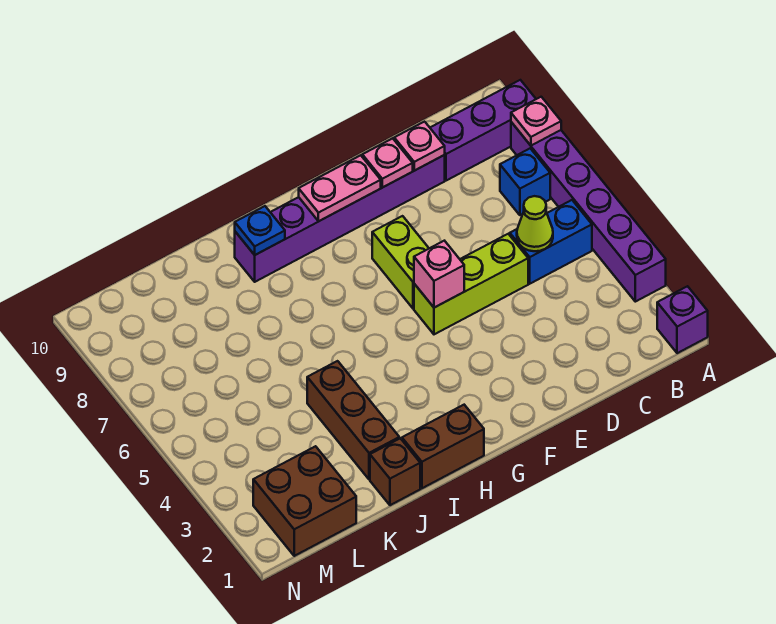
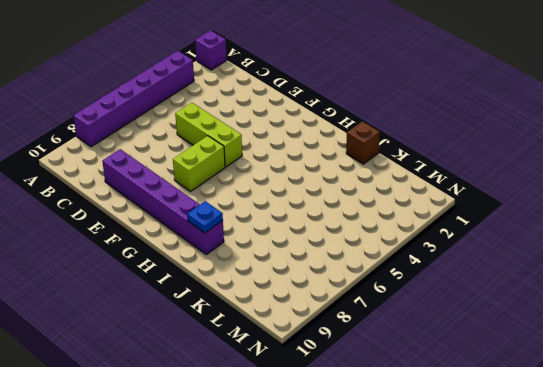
none -> purple brick A9:C9 level 1
none -> blue brick B5:C5 level 1
none -> blue brick B7 level 1

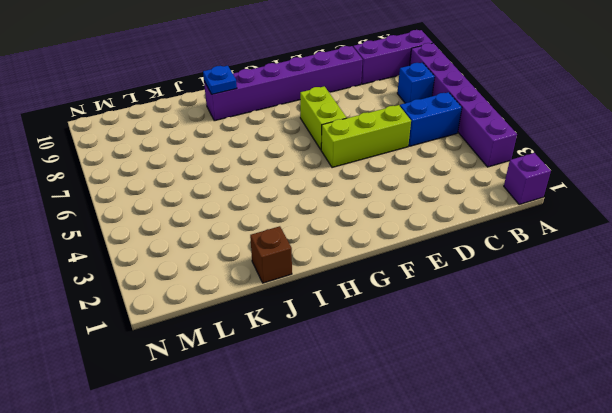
none -> brown brick H1:I1 level 1
none -> brown brick J2:J4 level 1
none -> brown brick L1:M2 level 1

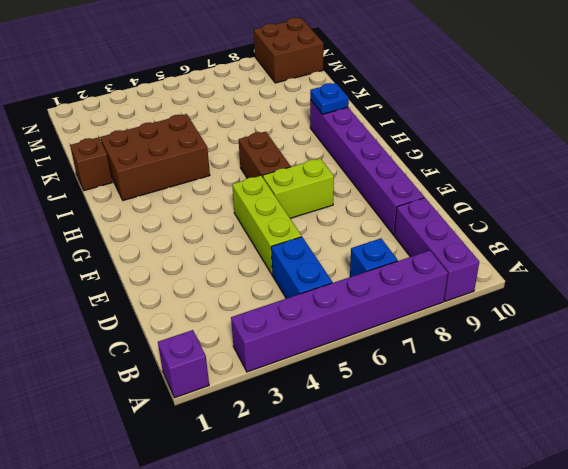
brown brick G6:H6 level 1 -> brown brick H1:I1 level 1
brown brick I2:J4 level 1 -> brown brick J2:J4 level 1
brown brick M9:N10 level 1 -> brown brick L1:M2 level 1
none -> pink plate A8 level 2
none -> lime cone C5 level 2
none -> pink plate D9 level 2

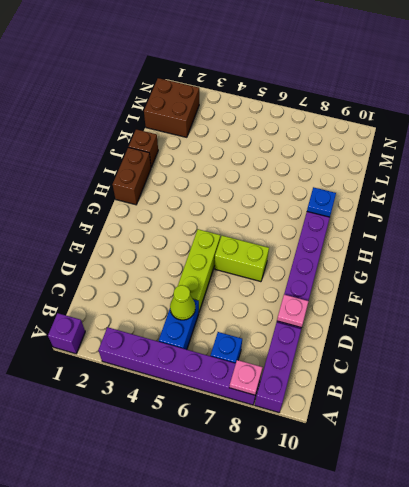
none -> brown brick J2:J4 level 1
none -> pink plate E9 level 2
none -> pink brick F5 level 2

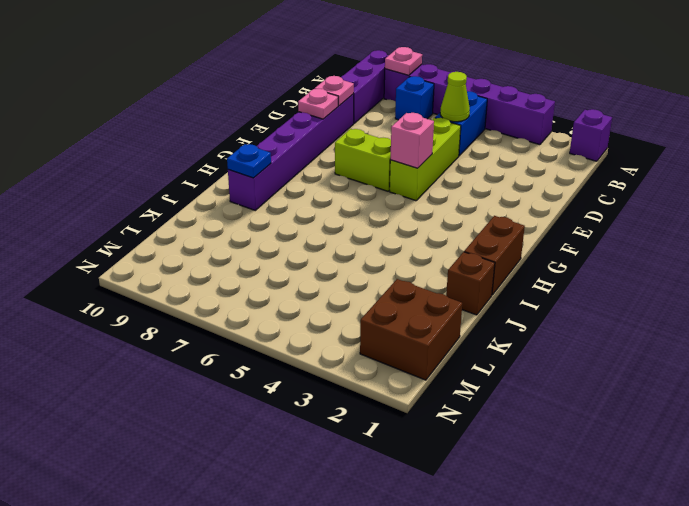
none -> brown brick J2:J4 level 1
none -> pink plate F9:G9 level 2

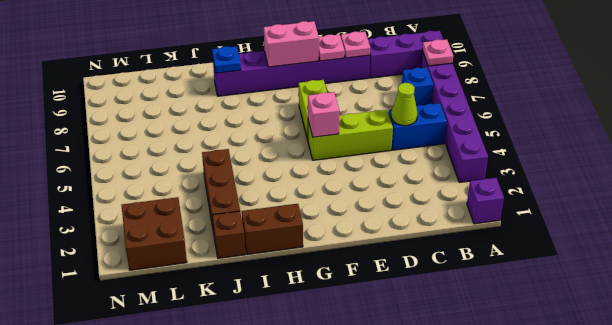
pink brick F9:G9 level 2 -> pink plate F9:G9 level 2

